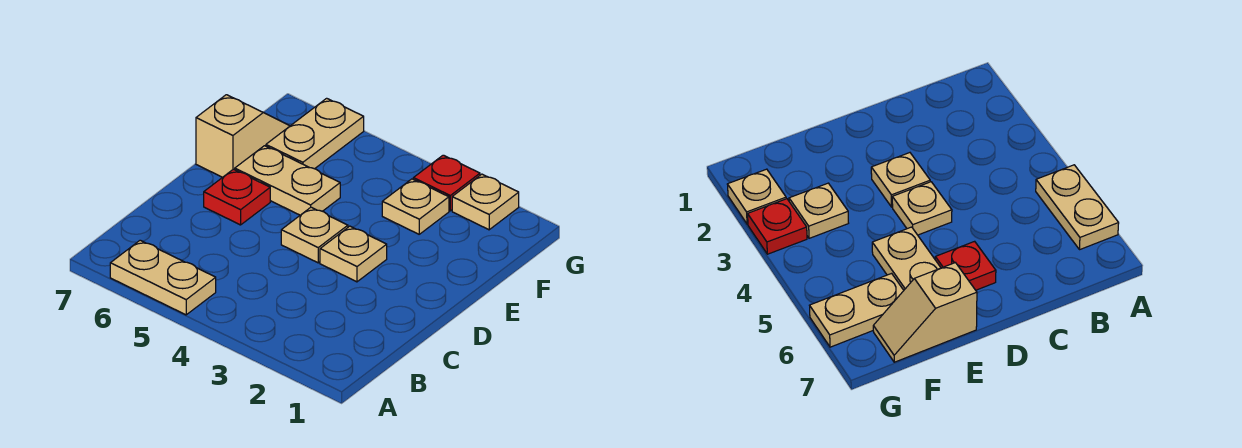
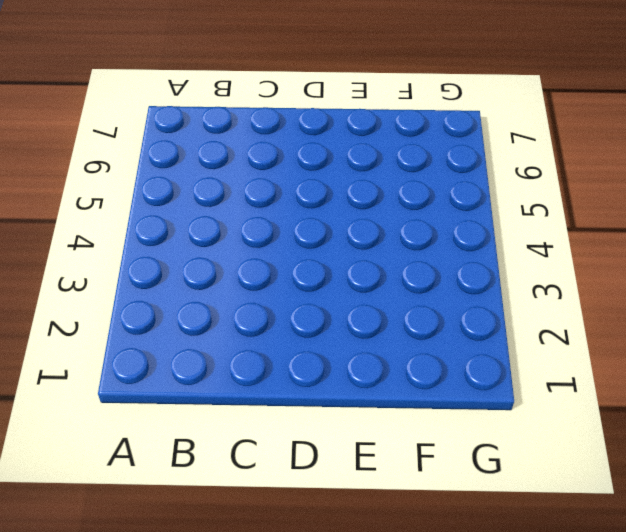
none -> tan plate A5:A6 level 1
none -> tan plate D3 level 1

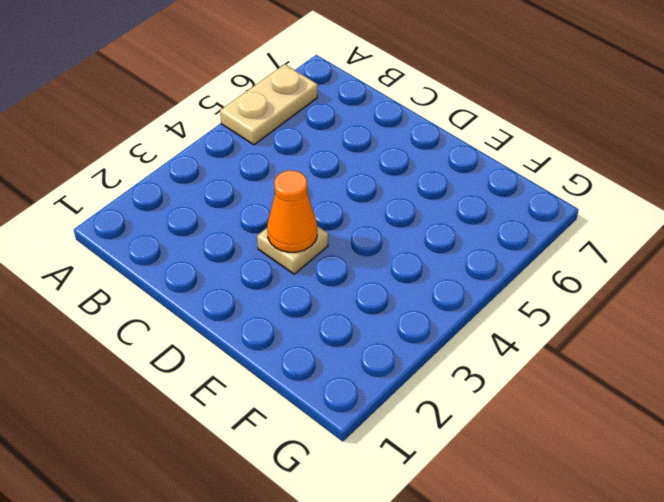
orange cone D3 level 2 -> none
none -> tan plate D4 level 1
none -> red plate D6 level 1

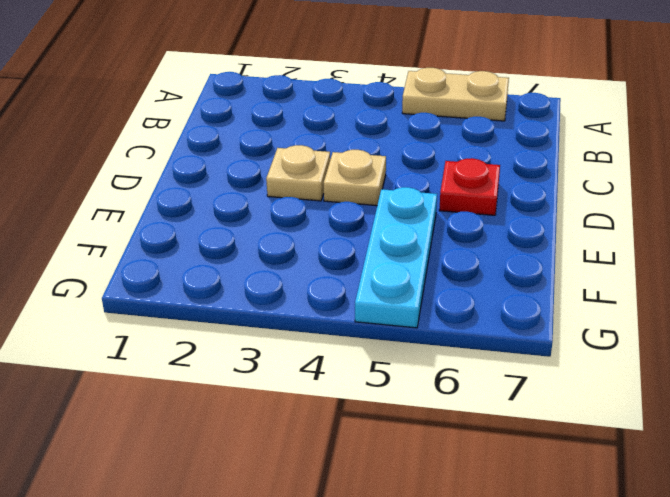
cyan plate E5:G5 level 1 -> tan plate E5:E6 level 1
none -> tan slope E7:F7 level 1 top E
none -> tan plate F3 level 1

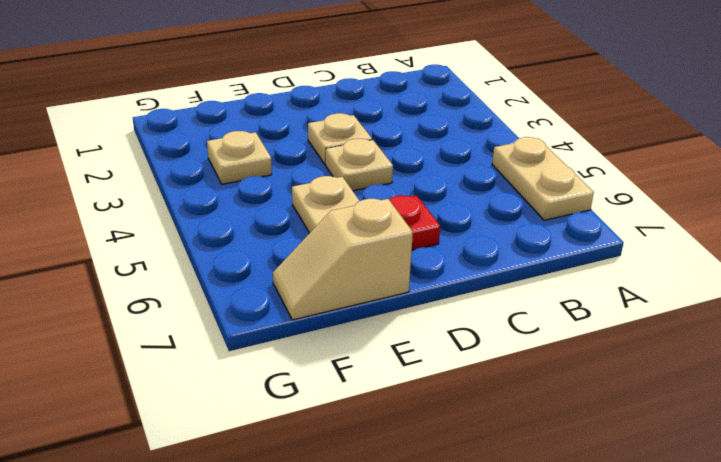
none -> tan plate F6:G6 level 1
none -> tan plate G2 level 1

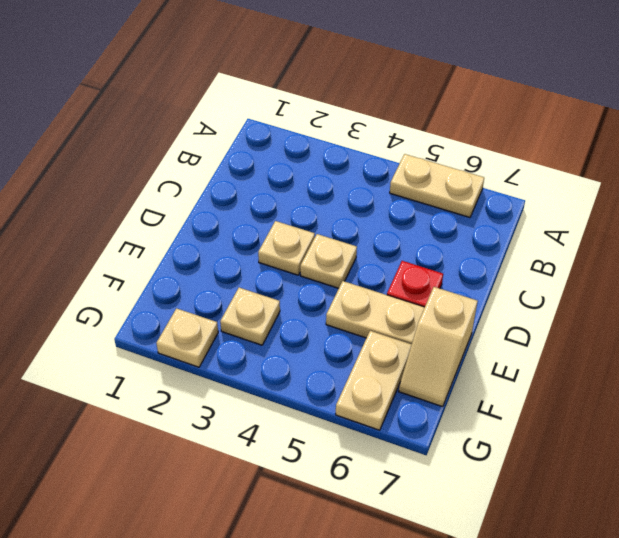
none -> red plate G3 level 1

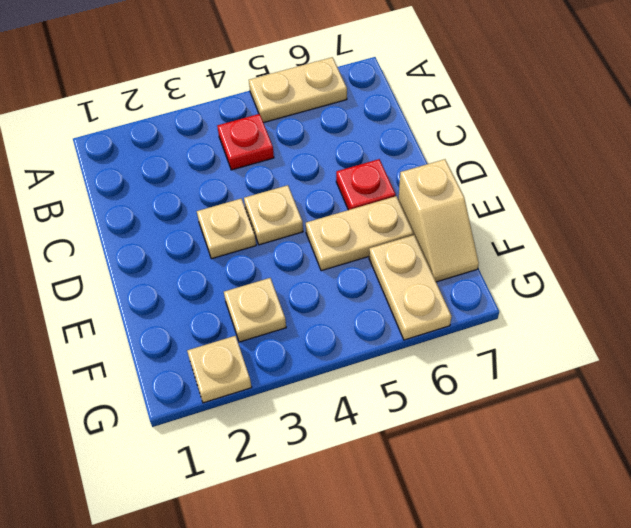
red plate B4 level 1 -> red plate G3 level 1

